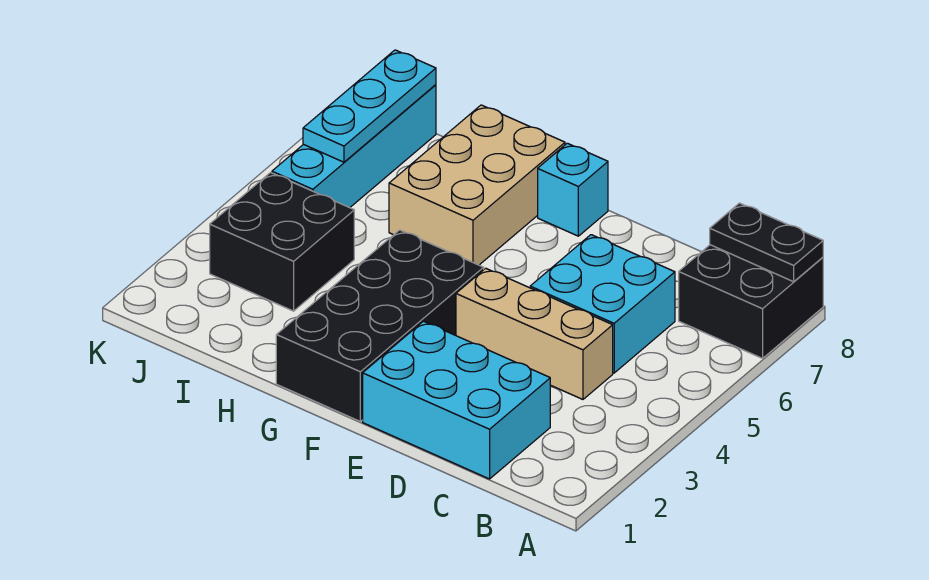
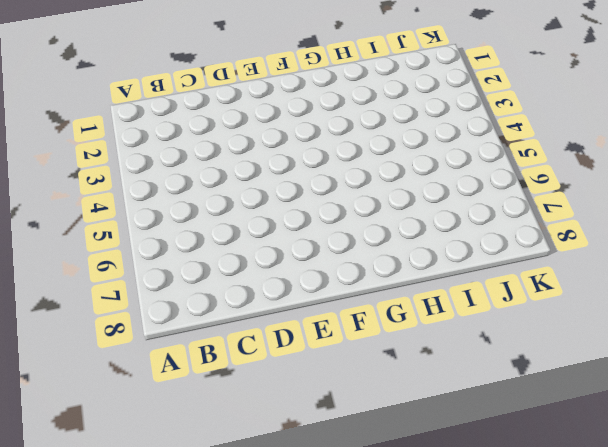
none -> black brick A7:B8 level 1
none -> cyan brick C1:E2 level 1

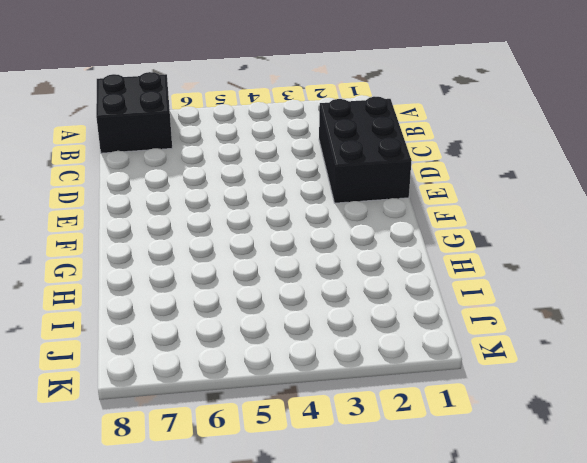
black brick C1:E2 level 1 -> cyan brick C1:E2 level 1
none -> tan brick C4:E4 level 1
none -> cyan brick C5:D6 level 1

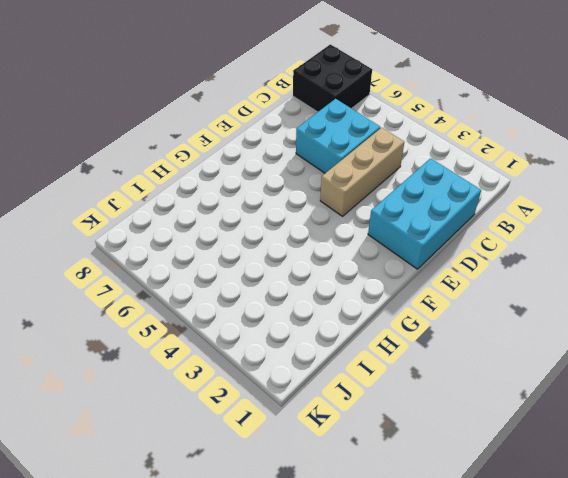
none -> black brick F1:G4 level 1
none -> cyan brick F8 level 1

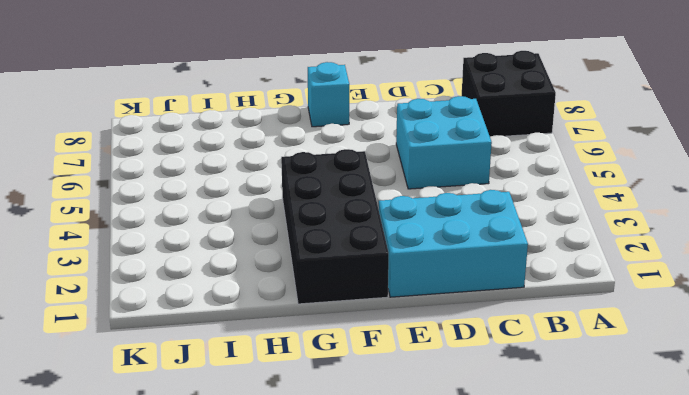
none -> tan brick C4:E4 level 1
none -> tan brick G6:H8 level 1

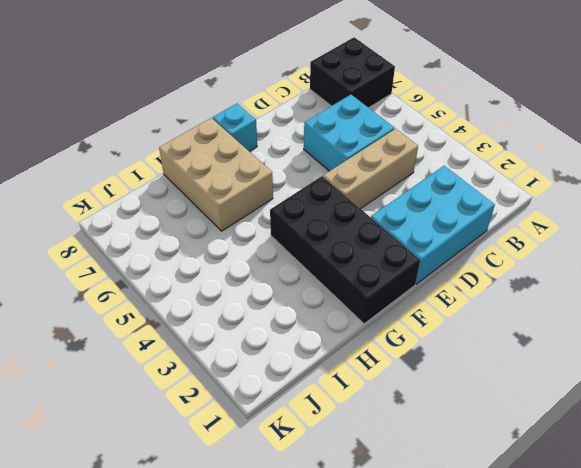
none -> black brick I3:J4 level 1
none -> cyan brick J5:J8 level 1

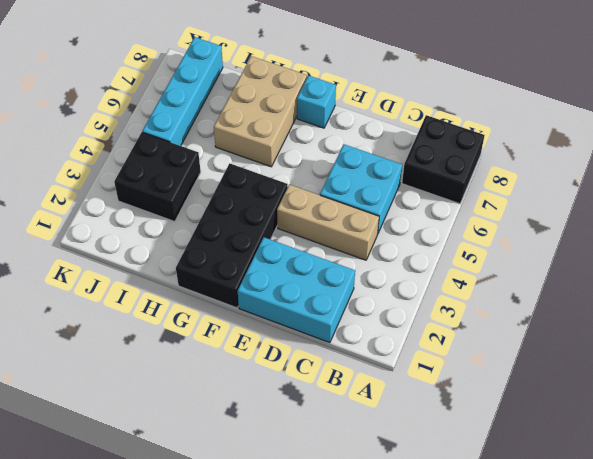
none -> black plate A8:B8 level 2
none -> cyan plate J6:J8 level 2

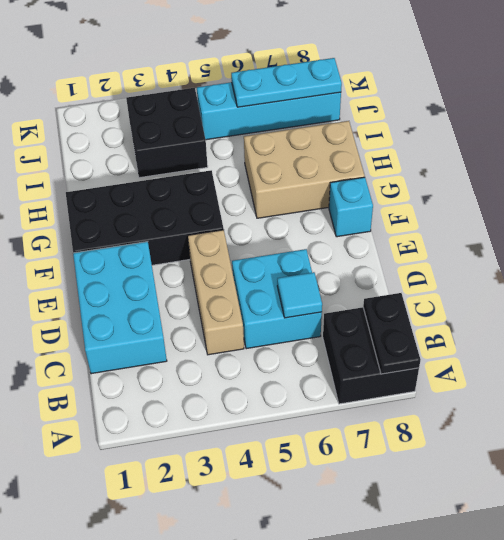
cyan tile C6 level 2 -> none

